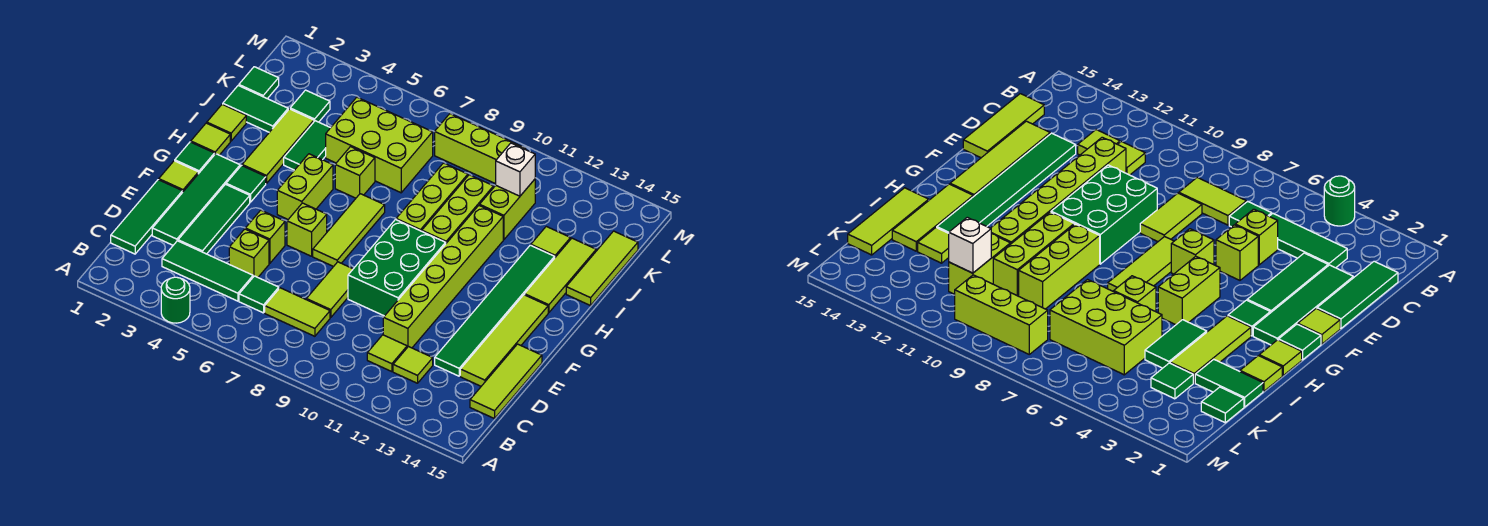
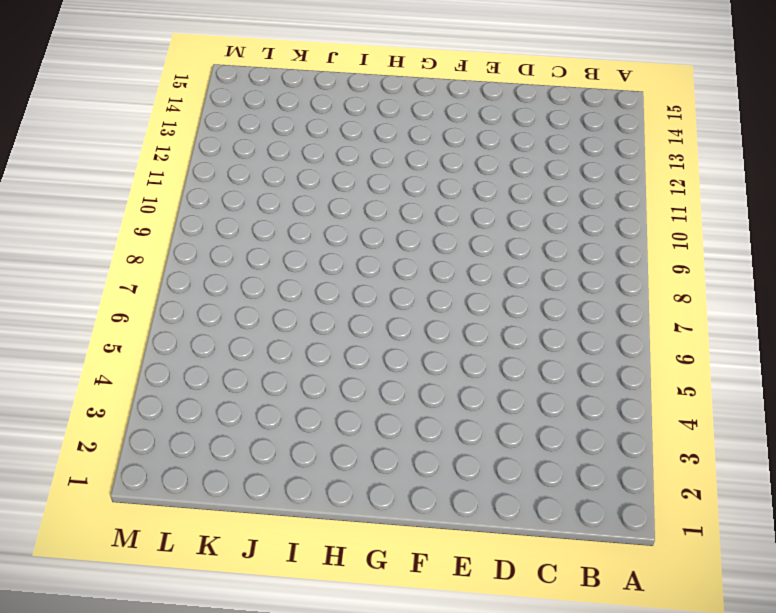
none -> green round brick A4 level 1
none -> green tile C1:E1 level 1
none -> green tile C3:C5 level 1
none -> green tile C6 level 1

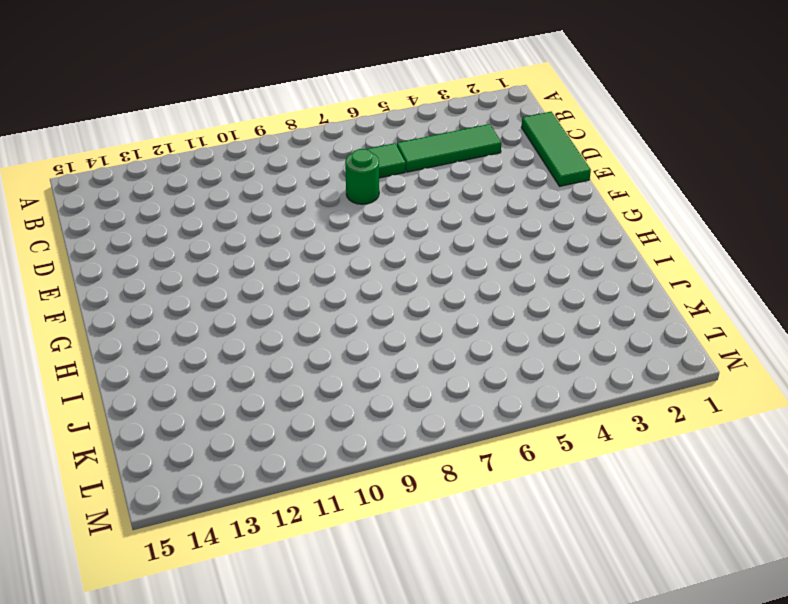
green round brick D7 level 1 -> green round brick A4 level 1
none -> lime tile C7:C8 level 1
none -> lime tile C11 level 1
none -> lime tile C12 level 1
none -> lime tile C15:E15 level 1

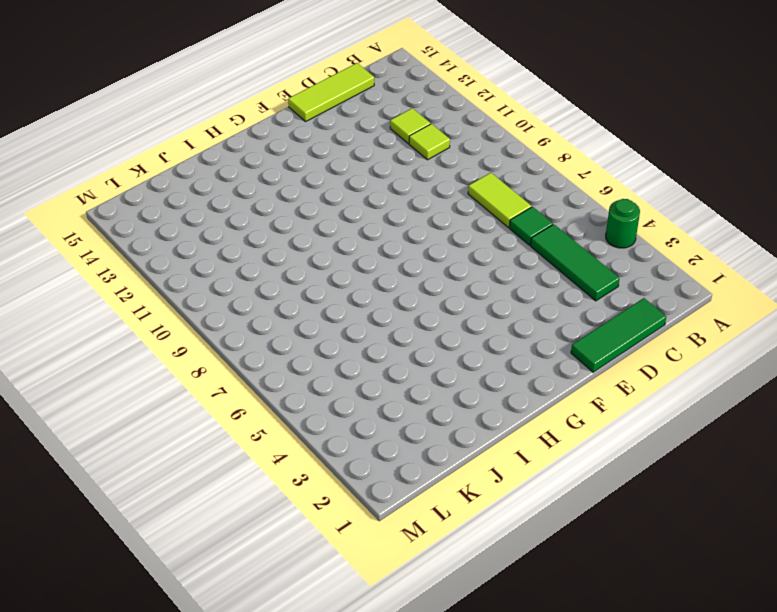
none -> green tile D2:G2 level 1
none -> green tile D3:F3 level 1
none -> lime brick D5 level 1
none -> lime tile D8:E8 level 1

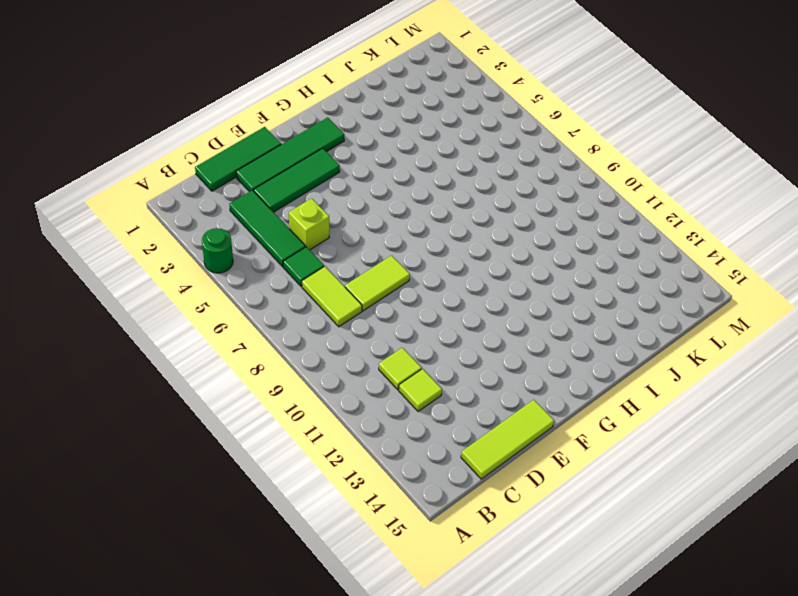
none -> lime brick D11:I11 level 1
none -> green tile D13:I13 level 1
none -> lime tile D14:G14 level 1
none -> lime brick E5 level 1

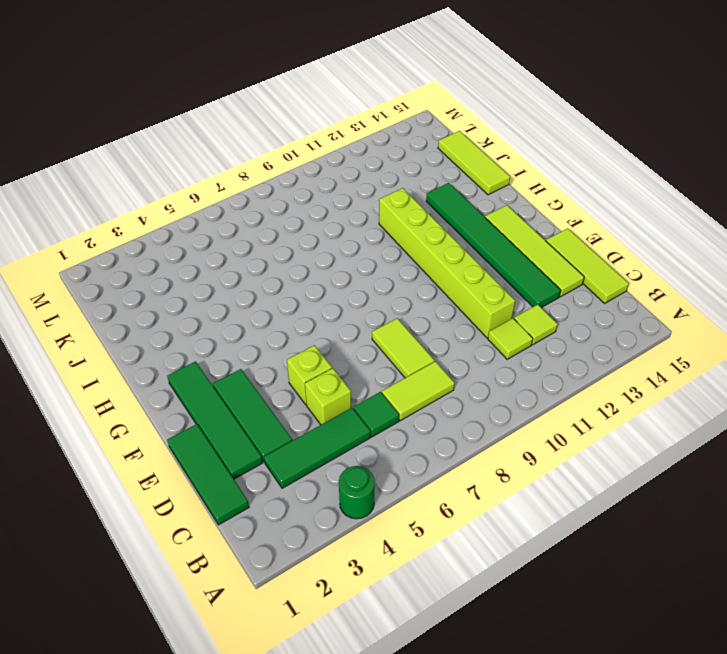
none -> green brick E9:G10 level 1
none -> lime tile F1 level 1
none -> lime brick F6 level 1
none -> lime tile F7:H7 level 1

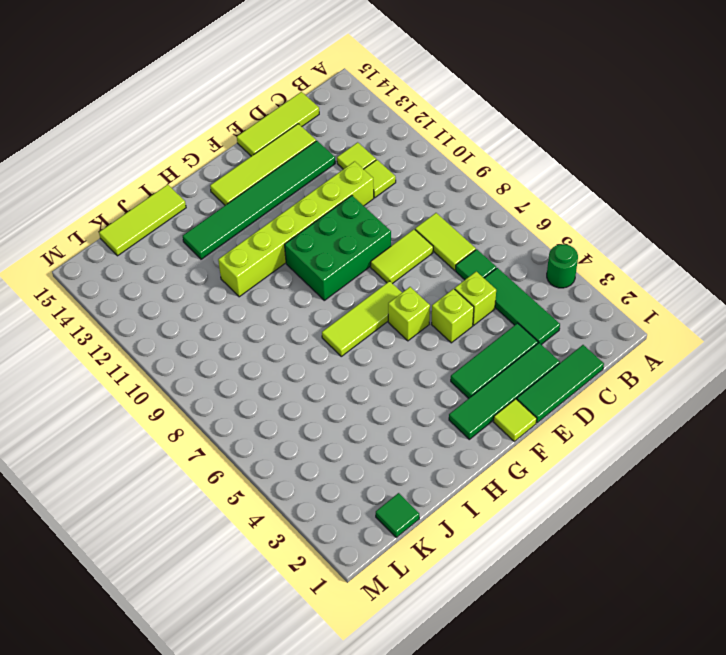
none -> green tile G1 level 1
none -> green tile G3 level 1
none -> lime brick G5:H5 level 1
none -> lime tile H1 level 1

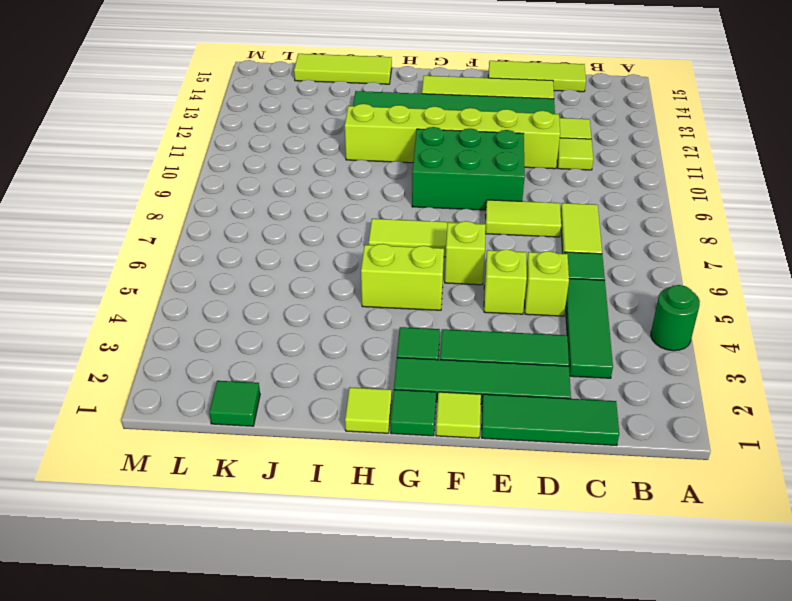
none -> lime tile H3:J3 level 1
none -> lime brick H9:J9 level 1
none -> lime brick H10:J10 level 1
none -> lime tile H14:J14 level 1

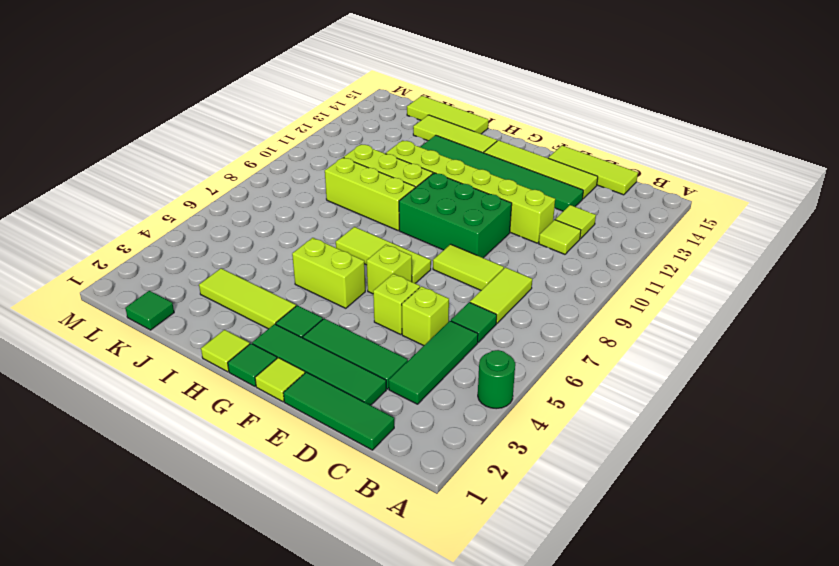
none -> lime tile I1 level 1
none -> green tile I4:J4 level 1
none -> lime brick I6 level 1
none -> green tile J1:J2 level 1

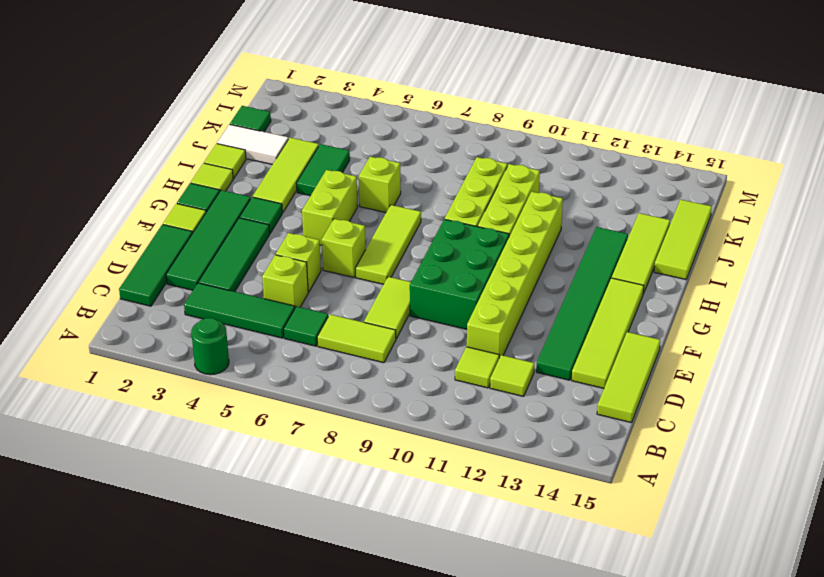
white tile J1:J2 level 1 -> green tile J1:J2 level 1
none -> lime brick J5:K7 level 1
none -> lime brick J11:K11 level 1
none -> lime tile J13 level 1
none -> green tile K3 level 1

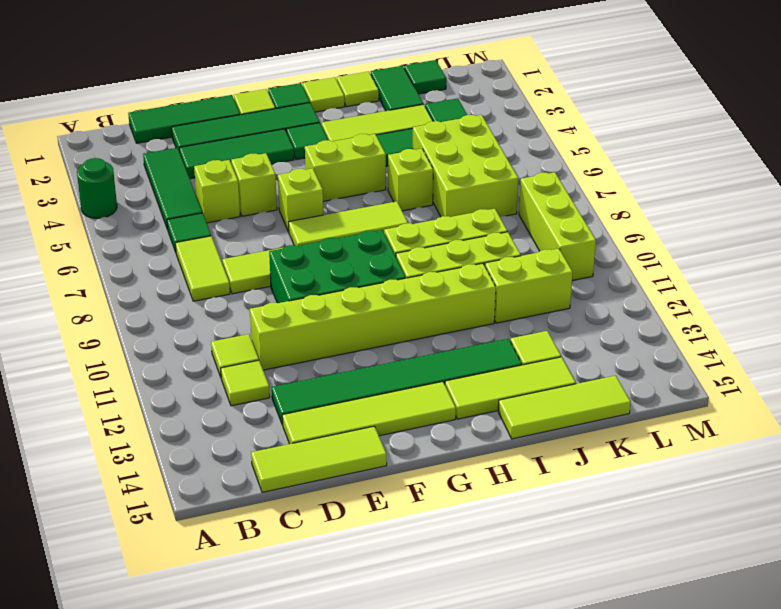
none -> white brick K11 level 2

